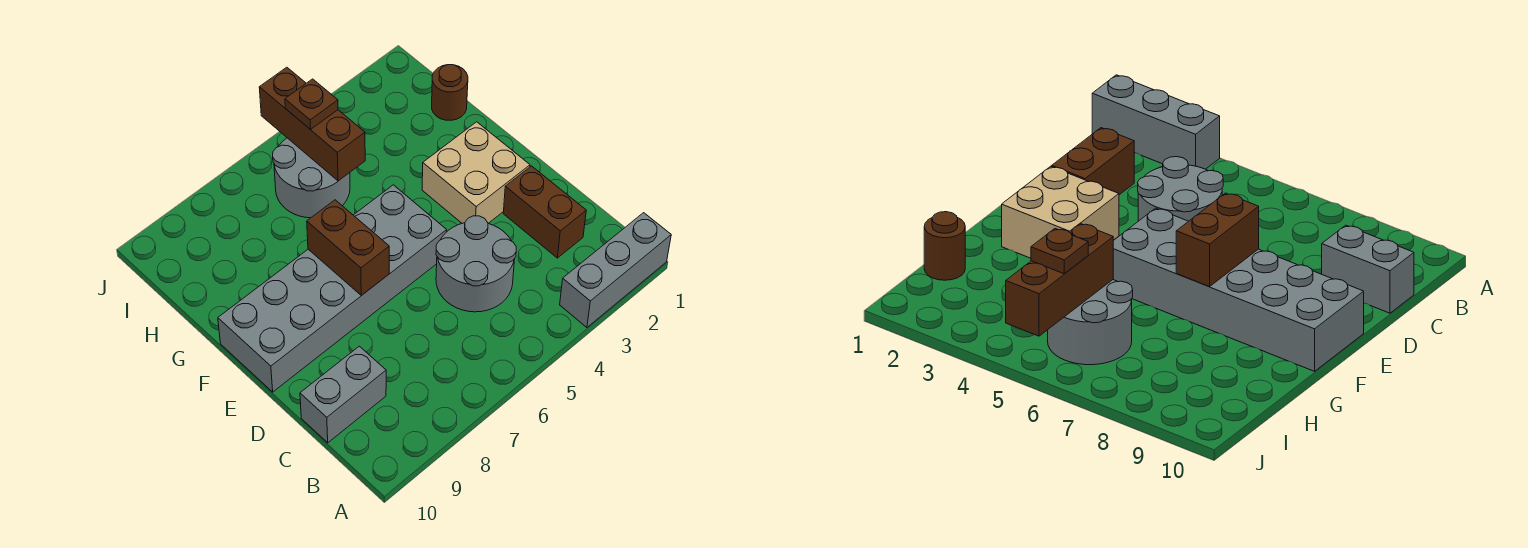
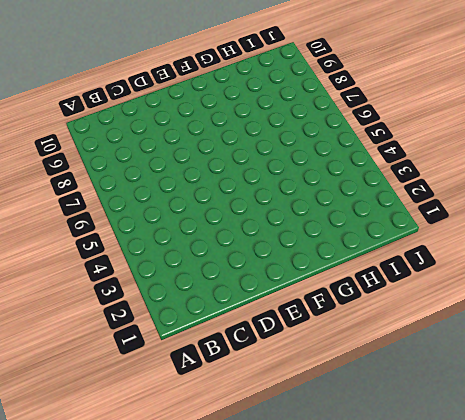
none -> grey brick A1:A3 level 1
none -> brown brick C2:D2 level 1

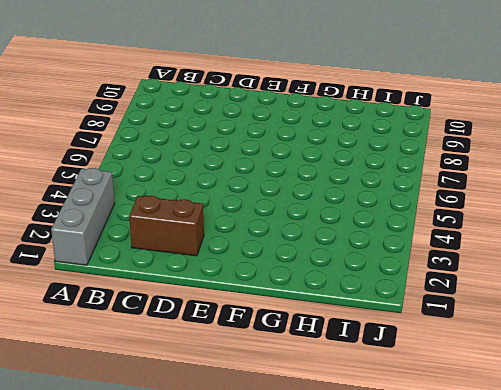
none -> grey round brick C4:D5 level 1
none -> grey brick C9:C10 level 1

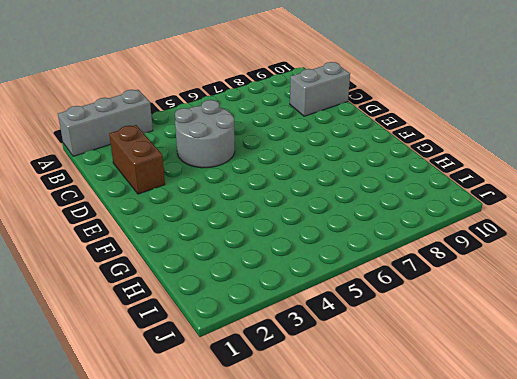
none -> tan brick E2:F3 level 1
none -> grey brick E5:F10 level 1

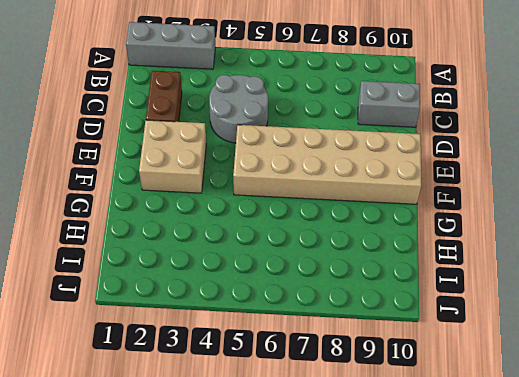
tan brick E5:F10 level 1 -> grey brick E5:F10 level 1
none -> brown round brick H1 level 1
none -> grey round brick H5:I6 level 1

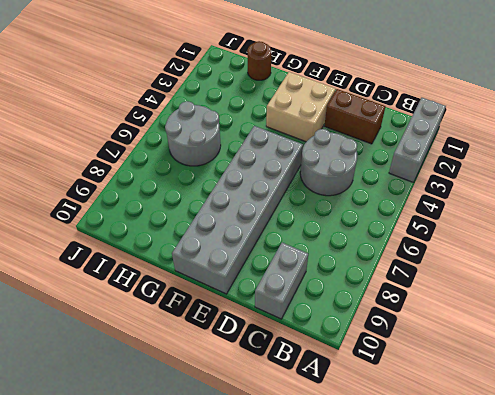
none -> brown brick E7:F7 level 2
none -> brown brick H5:J5 level 2

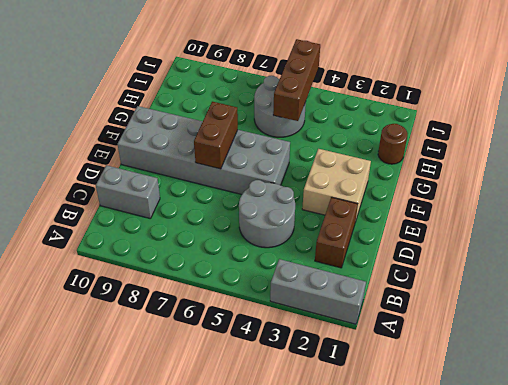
none -> brown plate I5 level 3

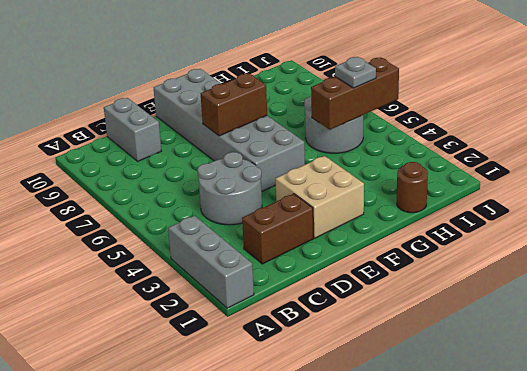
grey plate I5 level 3 -> brown plate I5 level 3

